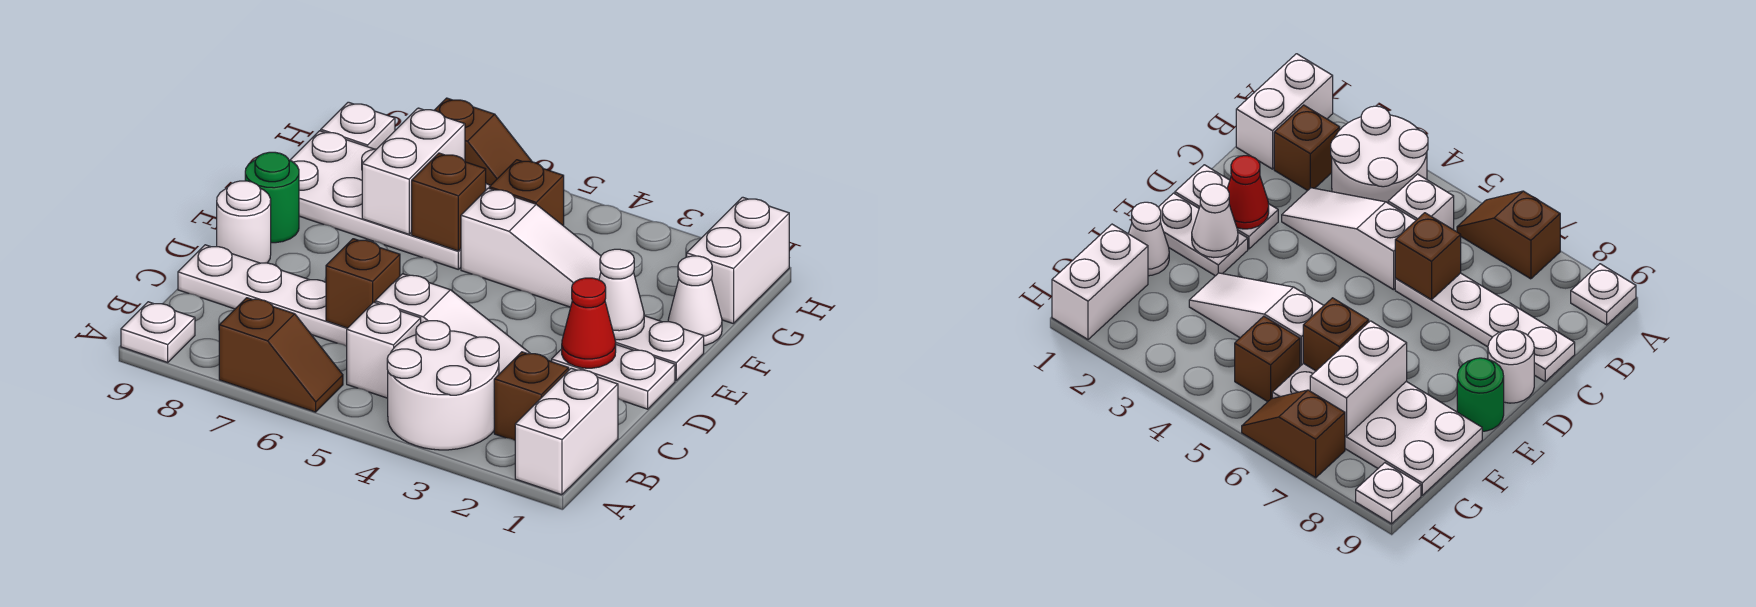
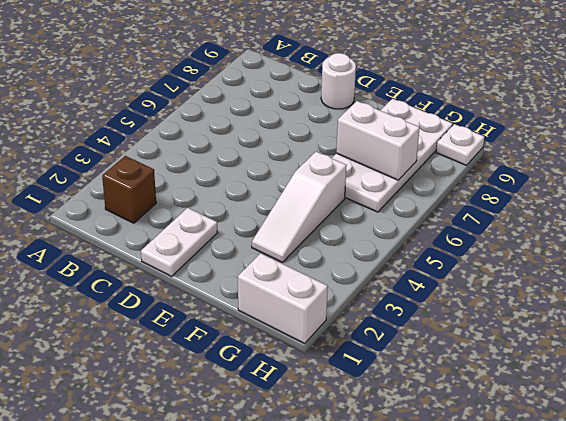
none -> white brick A1:B1 level 1
none -> white round brick A3:B4 level 1
none -> brown slope A6:A7 level 1 top 7

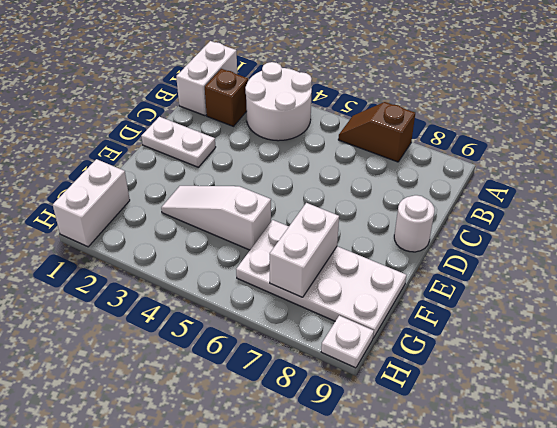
none -> white plate A9 level 1
none -> white brick B5 level 1
none -> white slope C3:C5 level 1 top 5

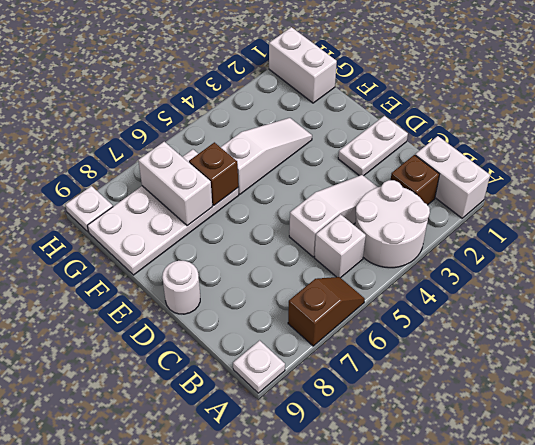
none -> white plate C6:C9 level 1
none -> white plate E1:E2 level 1
none -> green round brick E9 level 1

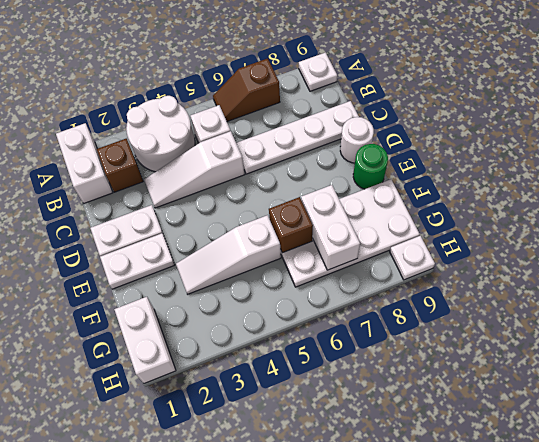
none -> white cone F1 level 1
none -> brown brick G5 level 1
none -> brown slope H6:H7 level 1 top 7

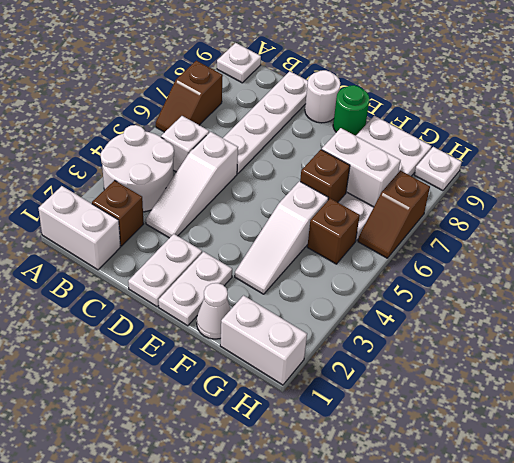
none -> brown brick C6 level 2
none -> red cone D2 level 2
none -> white cone E2 level 2

